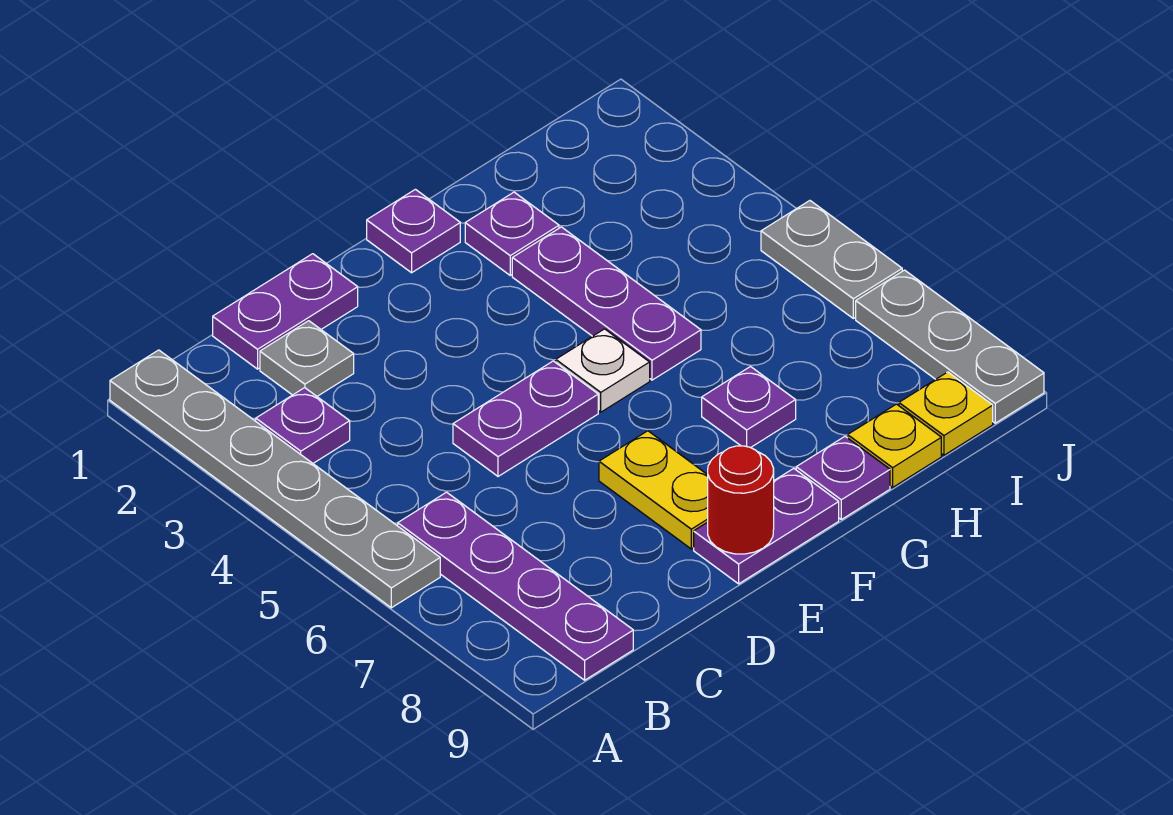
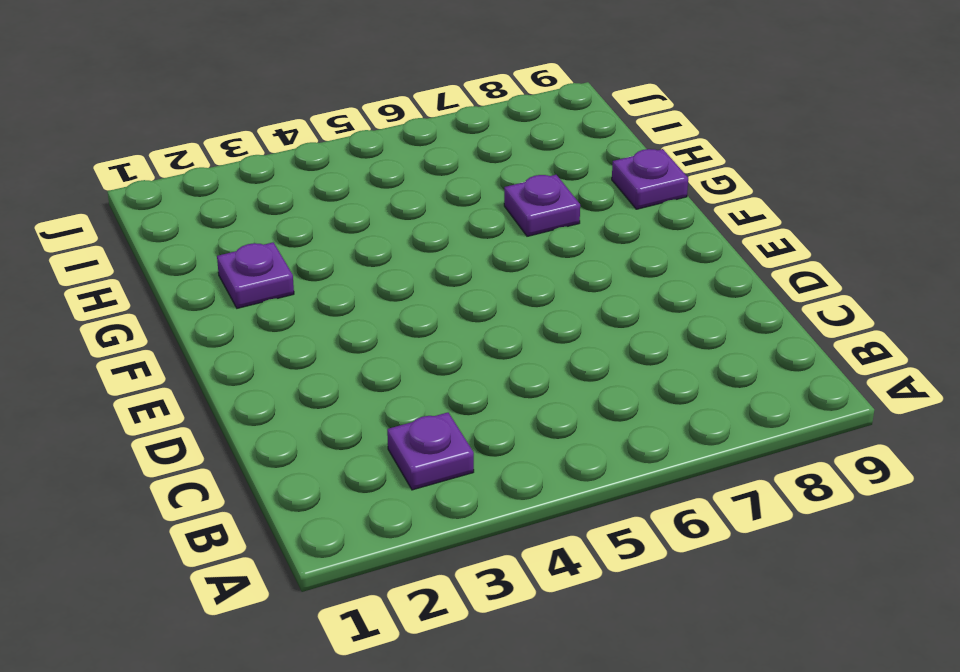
none -> grey plate A1:A6 level 1
none -> purple plate B6:B9 level 1
none -> purple plate C1:D1 level 1

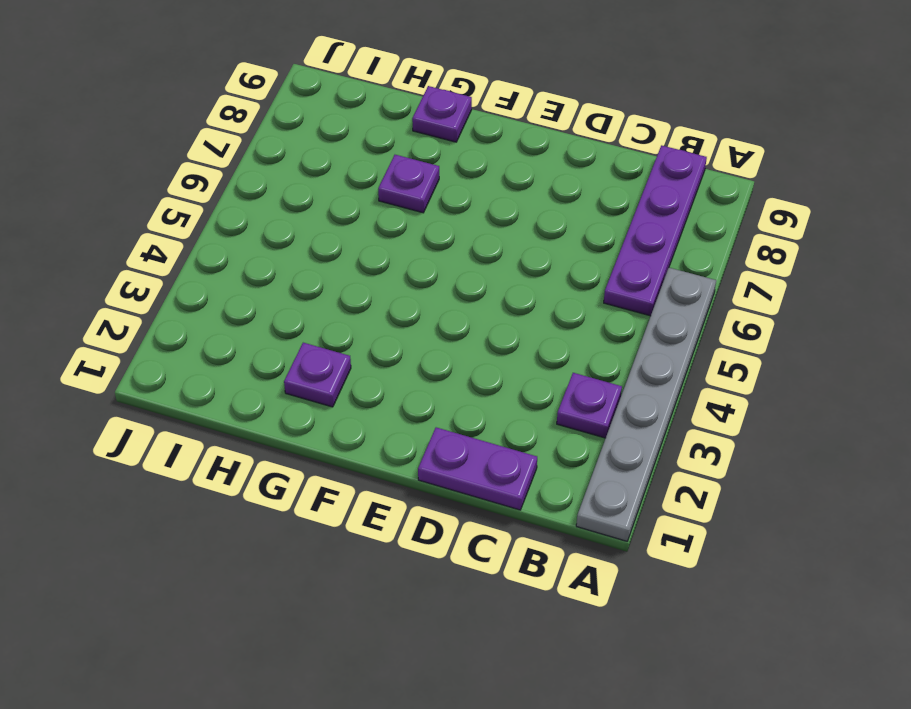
none -> grey plate C2 level 1
none -> purple plate D5:E5 level 1
none -> yellow plate E7:E8 level 1

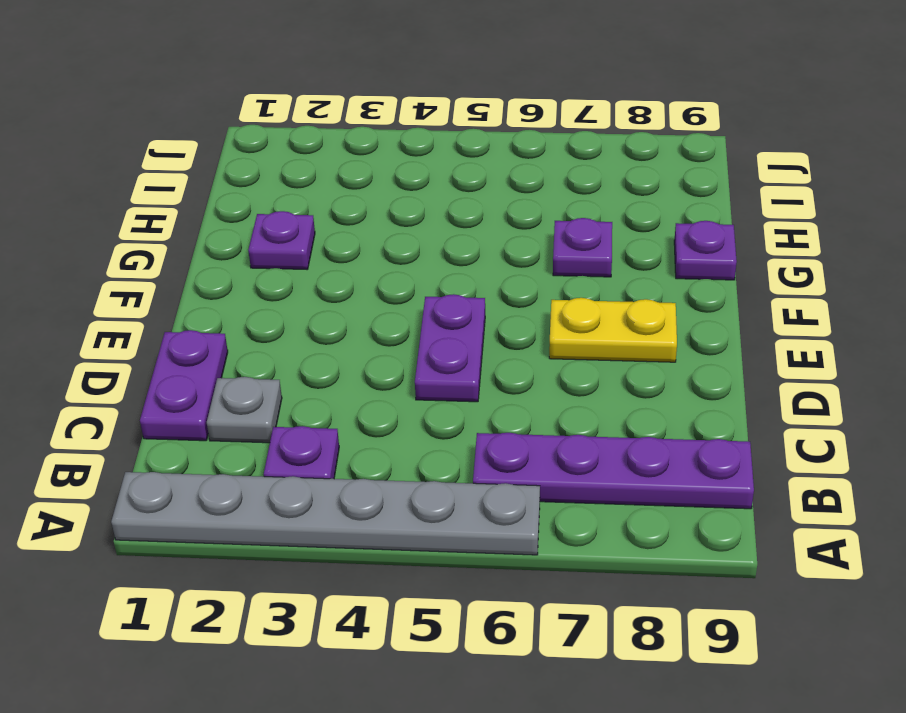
none -> purple plate E9:F9 level 1
none -> purple plate F1 level 1
none -> white plate F5 level 1

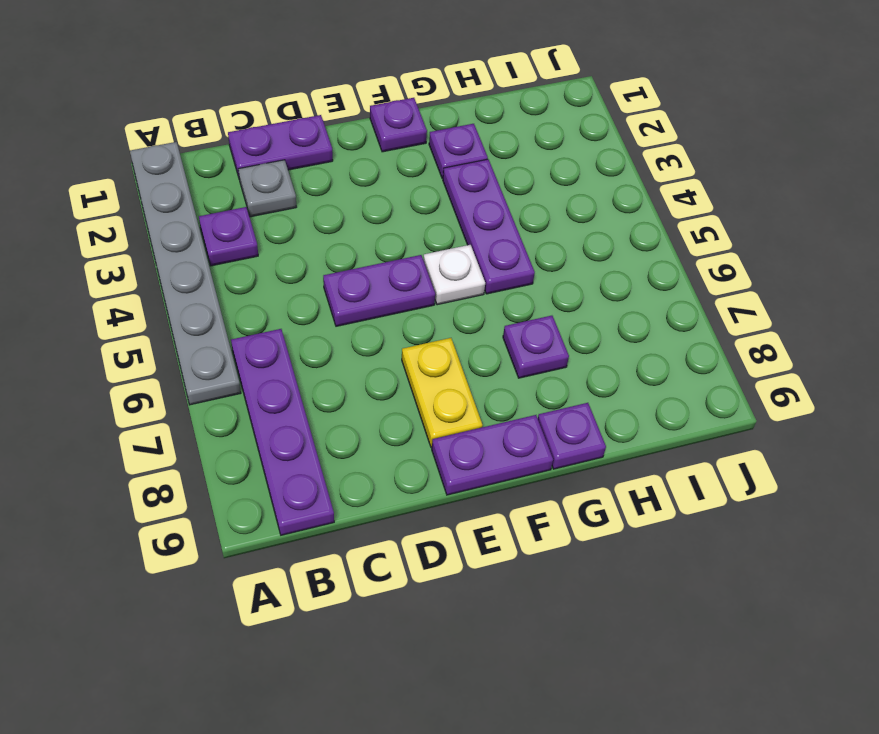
none -> yellow plate H9 level 1
none -> yellow plate I9 level 1
none -> grey plate J5:J6 level 1

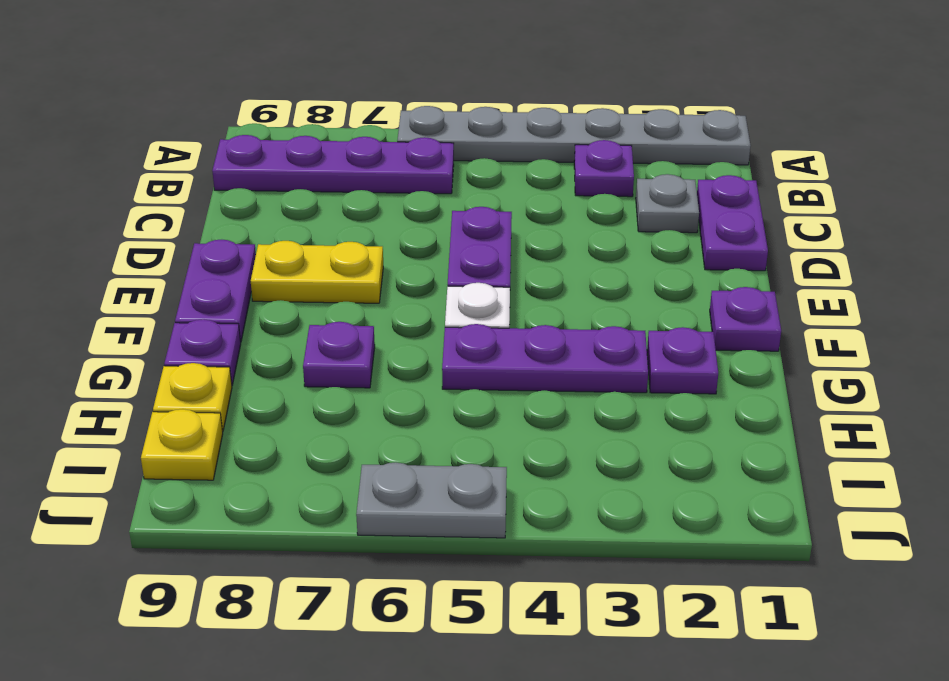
none -> grey plate J7:J9 level 1
none -> red round brick E9 level 2

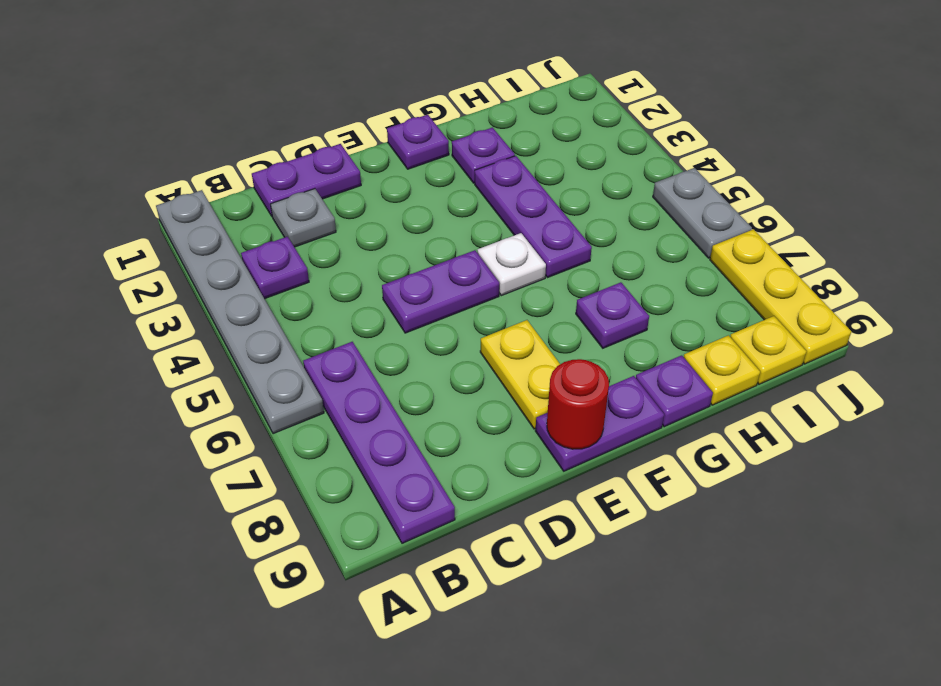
yellow plate J7:J9 level 1 -> grey plate J7:J9 level 1

